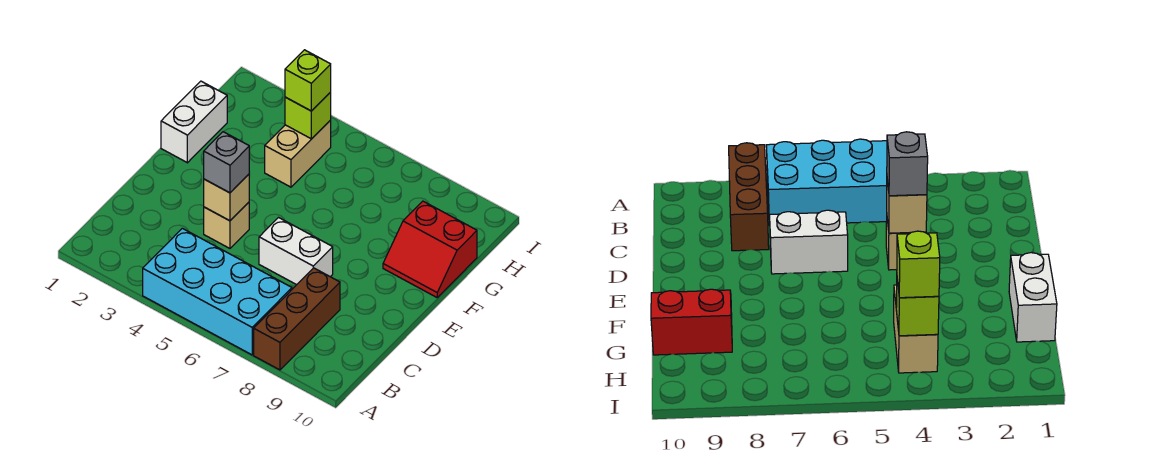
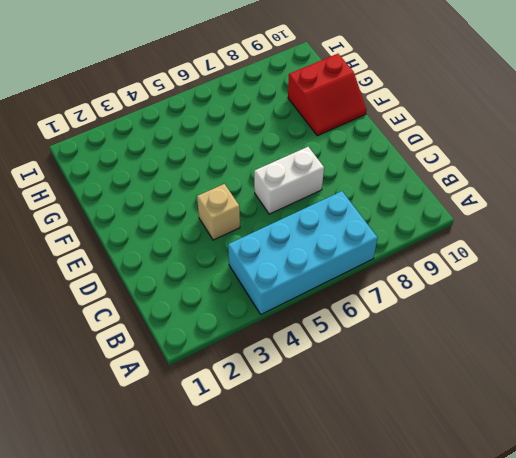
none -> brown brick A8:C8 level 1
none -> white brick F1:G1 level 1

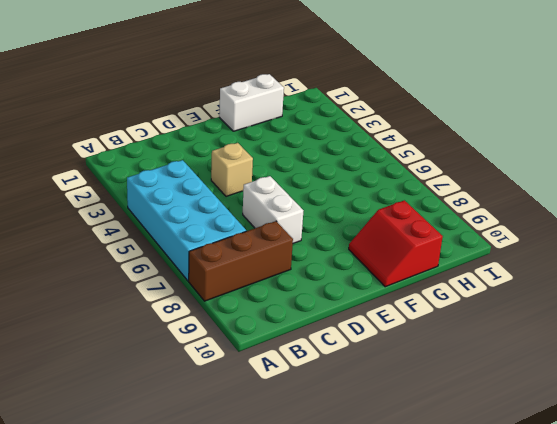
none -> tan brick G4:H4 level 1
none -> tan brick D4 level 2

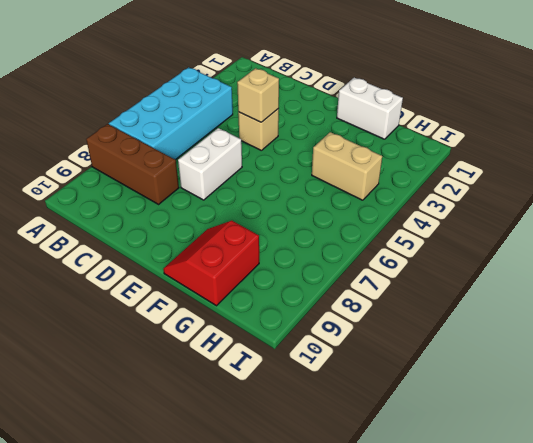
none -> lime brick H4 level 2
none -> grey brick D4 level 3

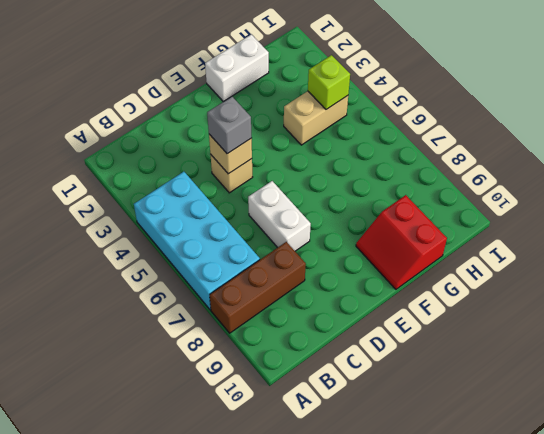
none -> lime brick H4 level 3

